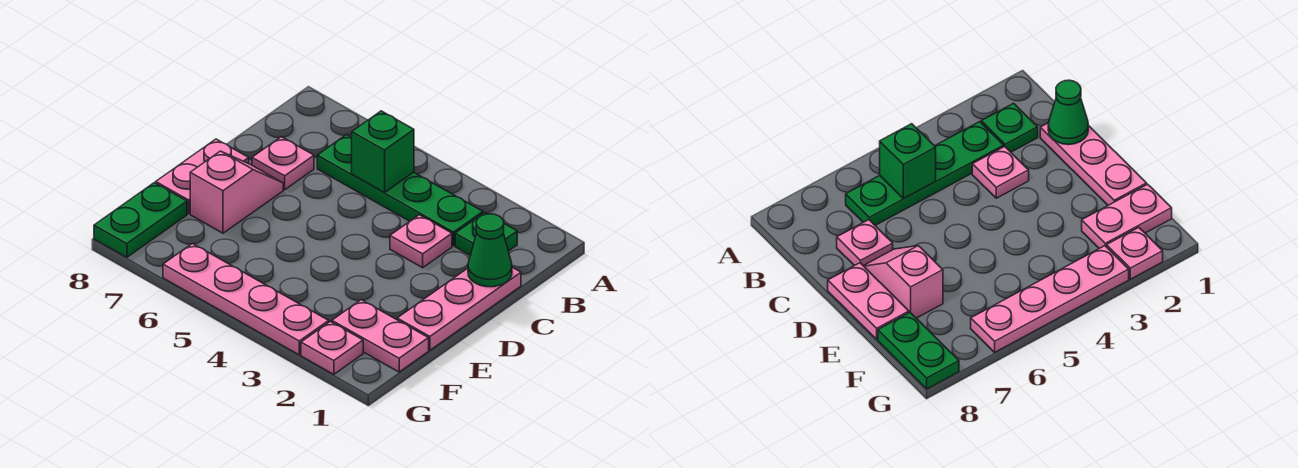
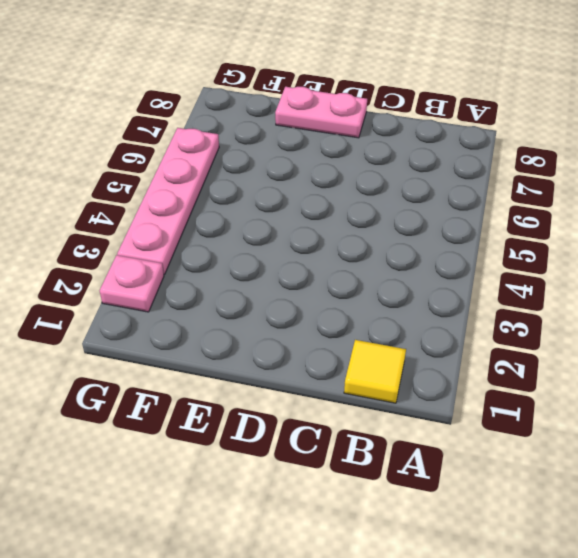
yellow tile B1 level 1 -> none
none -> green plate B2 level 1
none -> green plate B3:B6 level 1
none -> pink plate C1:E1 level 1

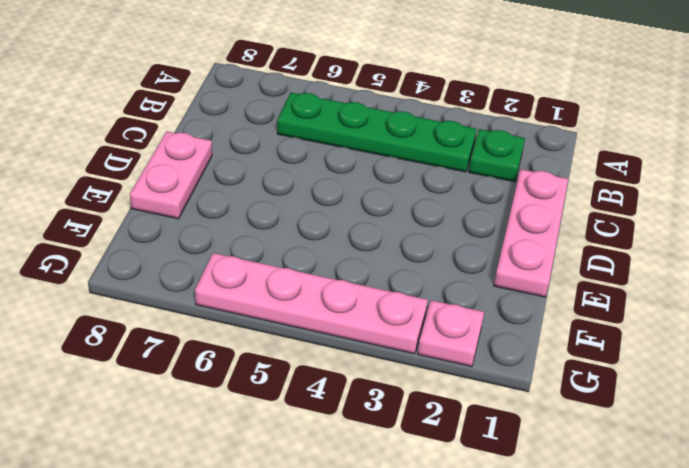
none -> pink plate C3 level 1
none -> pink plate C7 level 1
none -> pink slope D7:E7 level 1 top E

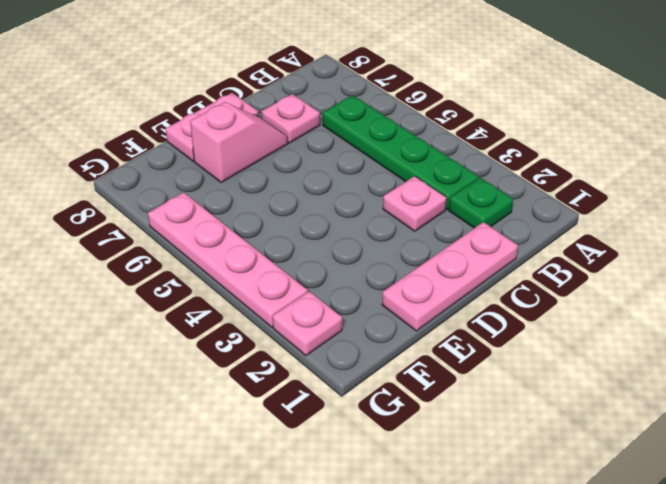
none -> pink plate F1:F2 level 1
none -> green plate F8:G8 level 1
none -> green brick B5 level 2

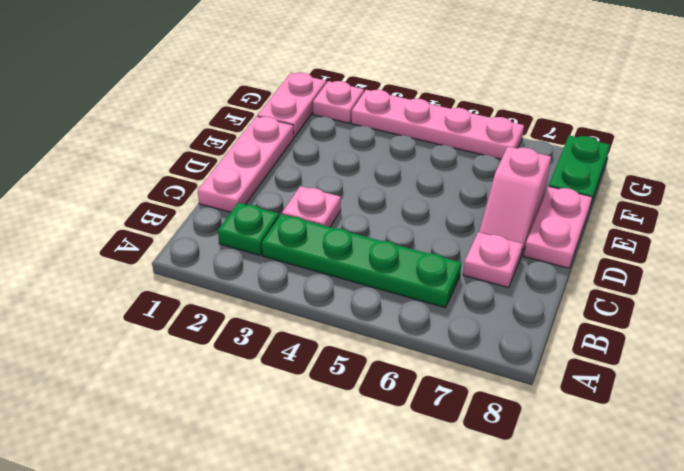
pink plate F1:G1 level 1 -> pink plate F1:F2 level 1
none -> green brick B5 level 2
none -> green cone C1 level 2

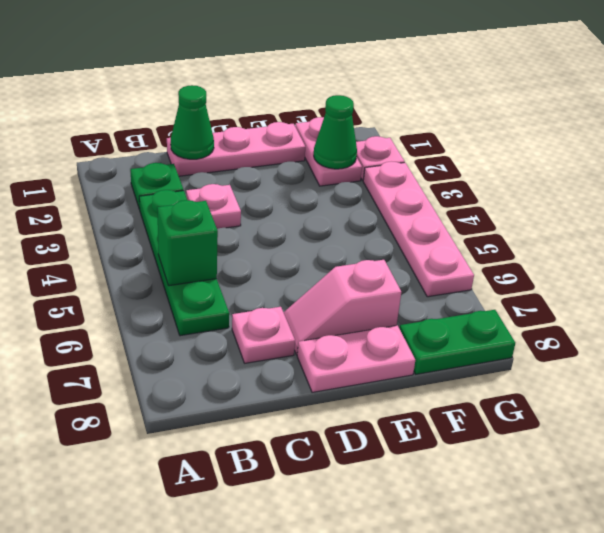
green cone F2 level 2 -> none

